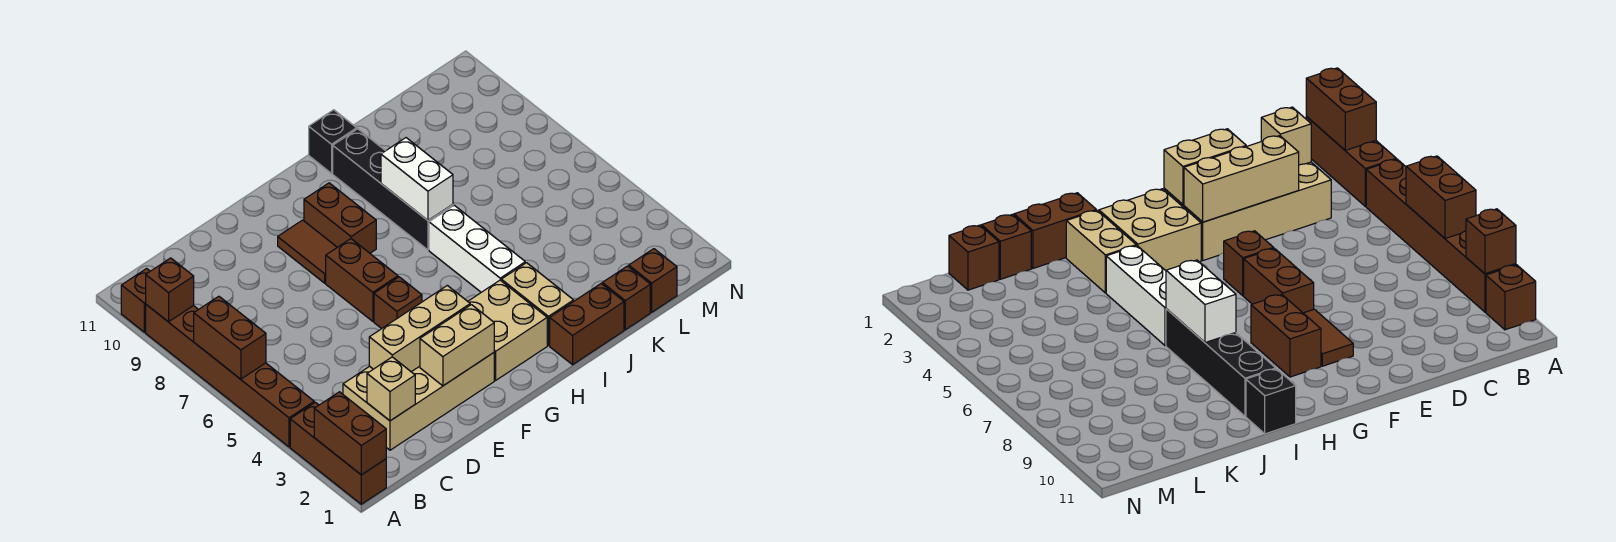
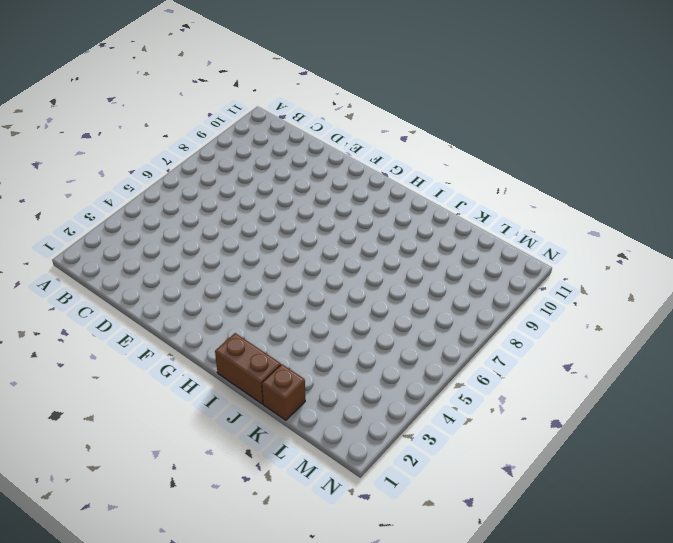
none -> brown brick A1:A3 level 1
none -> brown brick A4:A9 level 1
none -> brown brick A10 level 1

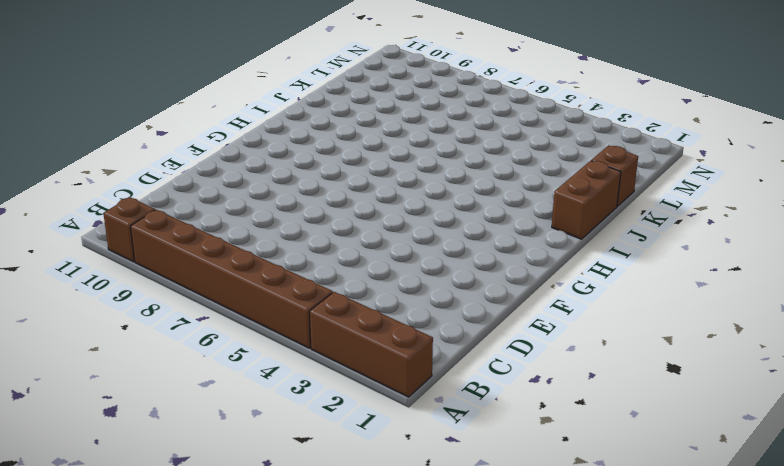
none -> tan brick C2:F3 level 1
none -> brown brick F5 level 1
none -> brown brick F6:F7 level 1

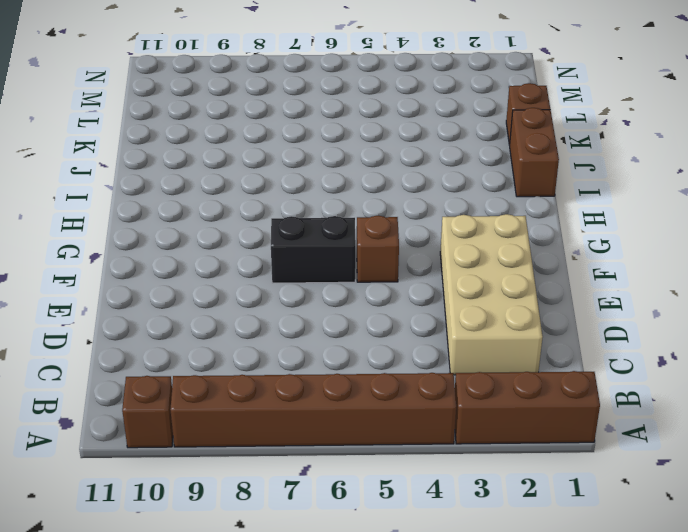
black brick F6:F7 level 1 -> brown brick F6:F7 level 1
none -> brown tile F8:F9 level 1
none -> tan brick G2:H3 level 1
none -> brown brick G8:G9 level 1

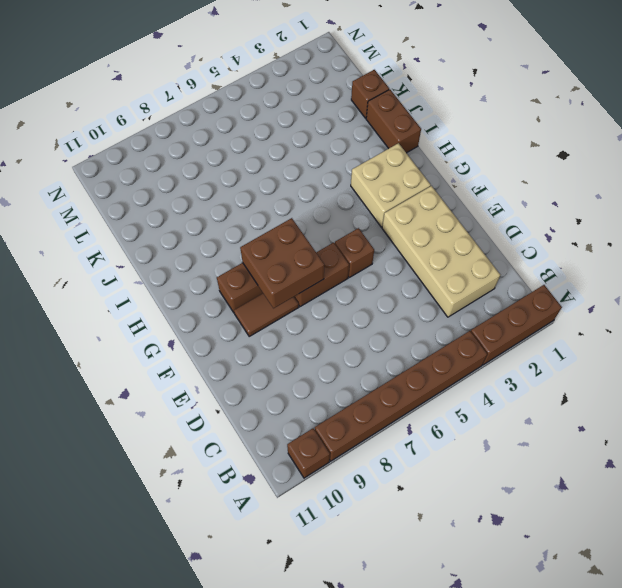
brown brick F7:G8 level 2 -> none
none -> tan brick I2:I3 level 1
none -> white brick I4:I6 level 1
none -> black brick I7:I10 level 1

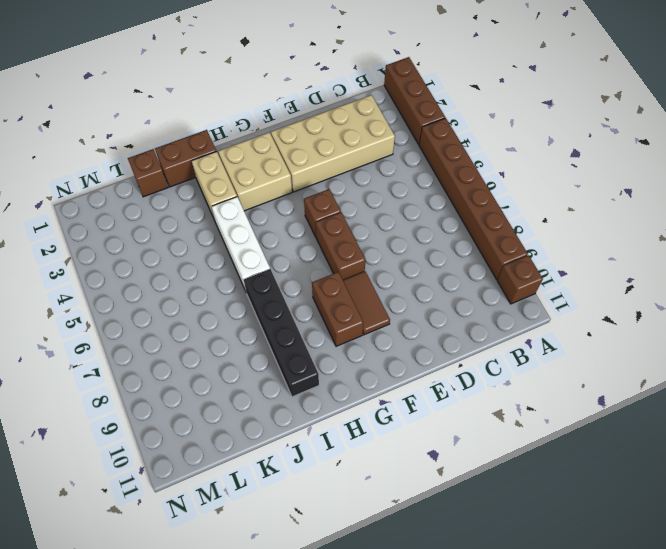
none -> black brick I11 level 1
none -> brown brick L1 level 1
none -> brown brick A1:A2 level 2

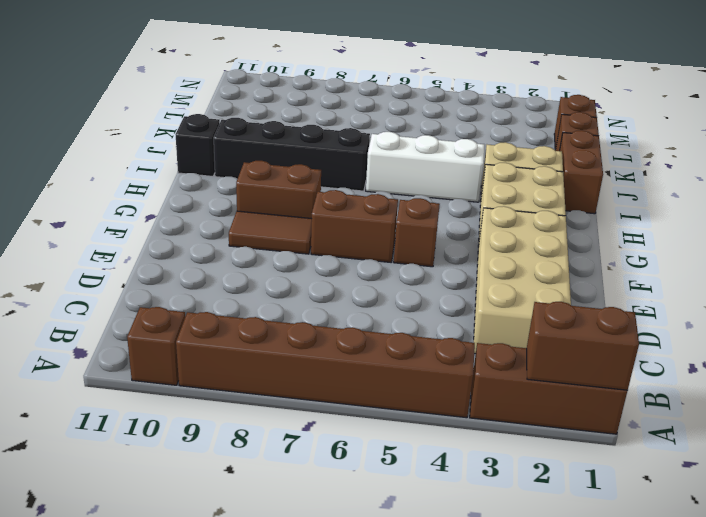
none -> brown brick A6:A7 level 2
none -> brown brick A9 level 2
none -> tan brick C2 level 2

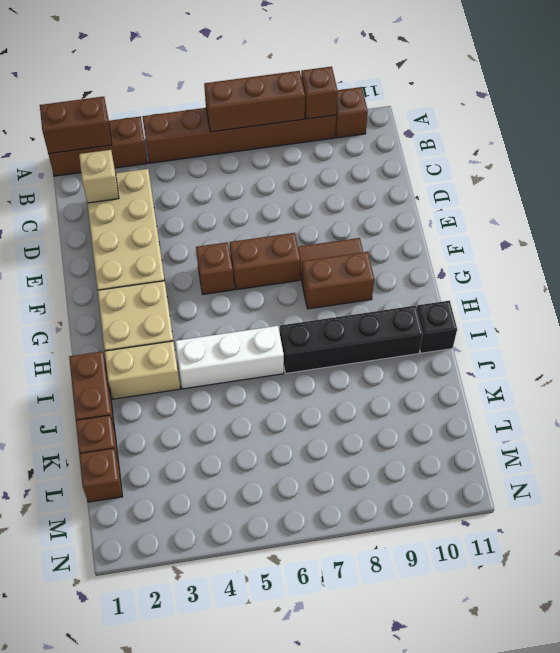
brown brick A6:A8 level 2 -> brown brick A6:A7 level 2
none -> tan brick D3:F3 level 2
none -> tan brick E2:F2 level 2
none -> white brick I7:I8 level 2

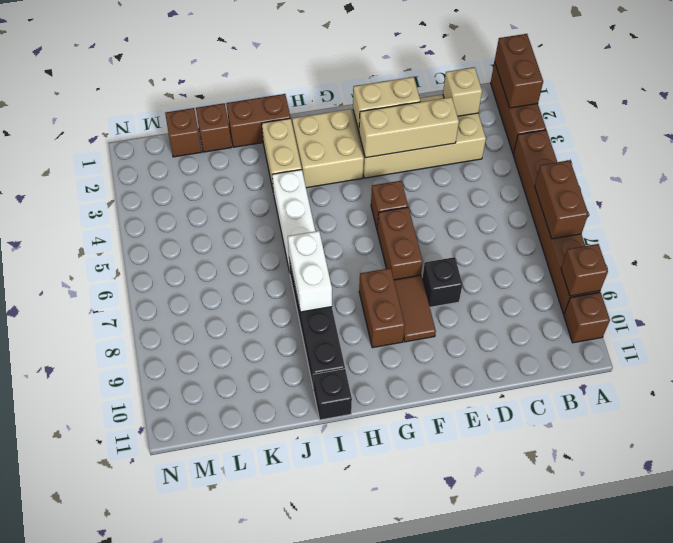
black brick E8 level 1 -> none

